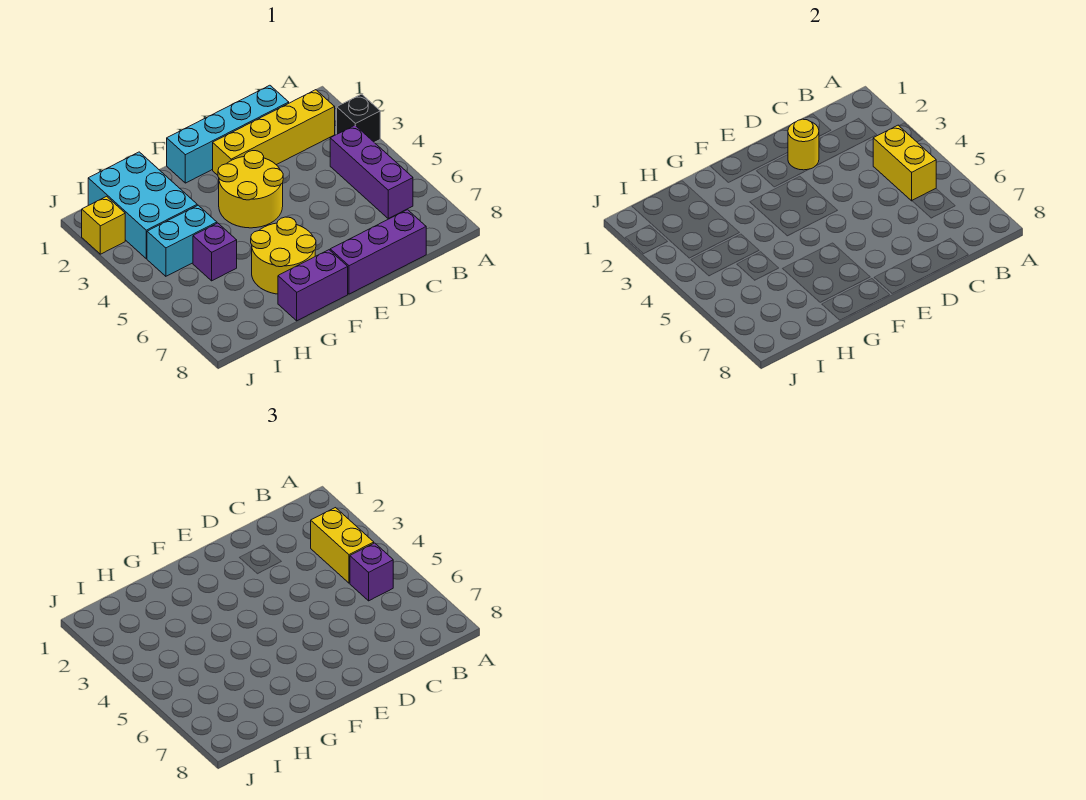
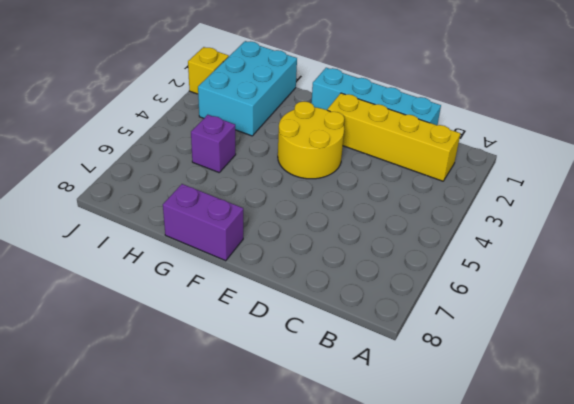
none -> black brick A3 level 1
none -> purple brick B4:B6 level 1
none -> purple brick C8:E8 level 1

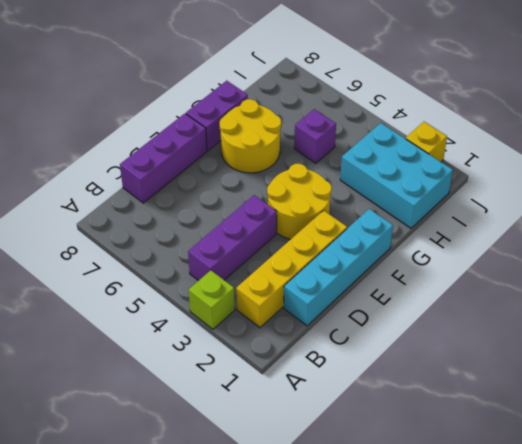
lime brick A3 level 1 -> black brick A3 level 1
purple brick B4:D4 level 1 -> purple brick B4:B6 level 1
none -> cyan brick H4:I4 level 1
none -> yellow brick B4:B5 level 2
none -> yellow round brick D2 level 2

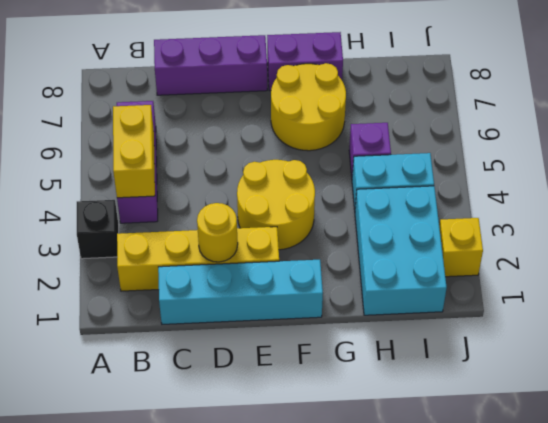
none -> yellow brick B3:B4 level 3
none -> purple brick B5 level 3

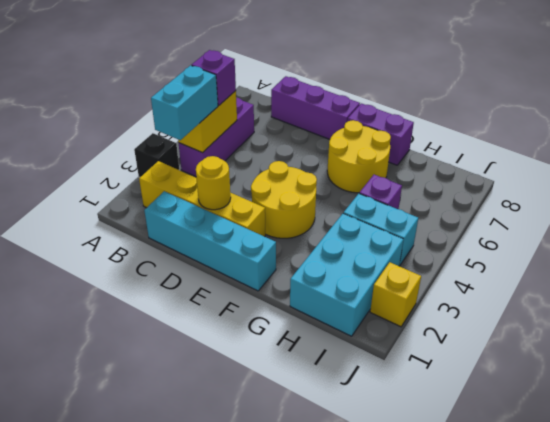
cyan brick B3:B4 level 3 -> yellow brick B3:B4 level 3

